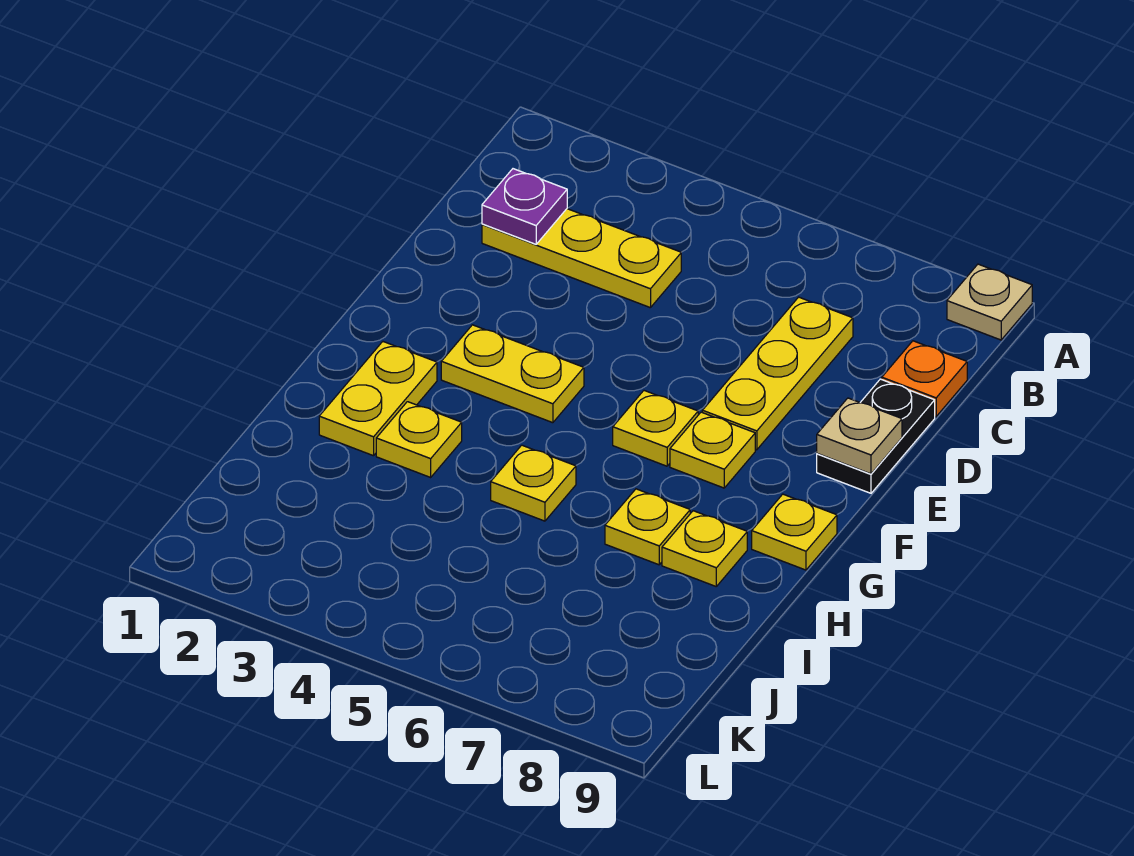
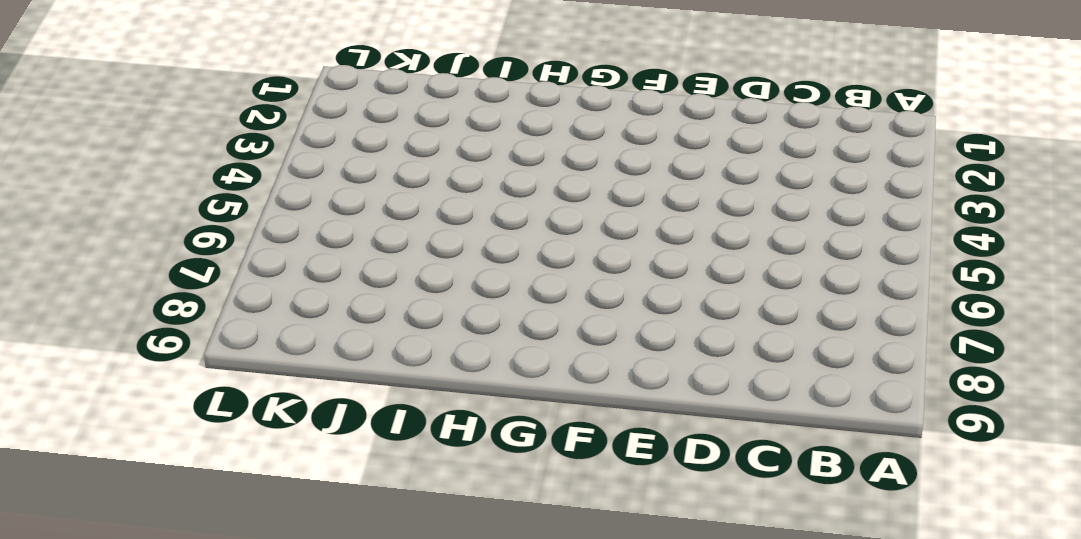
none -> tan plate A9 level 1
none -> yellow plate C2:C4 level 1
none -> yellow plate C7:E7 level 1

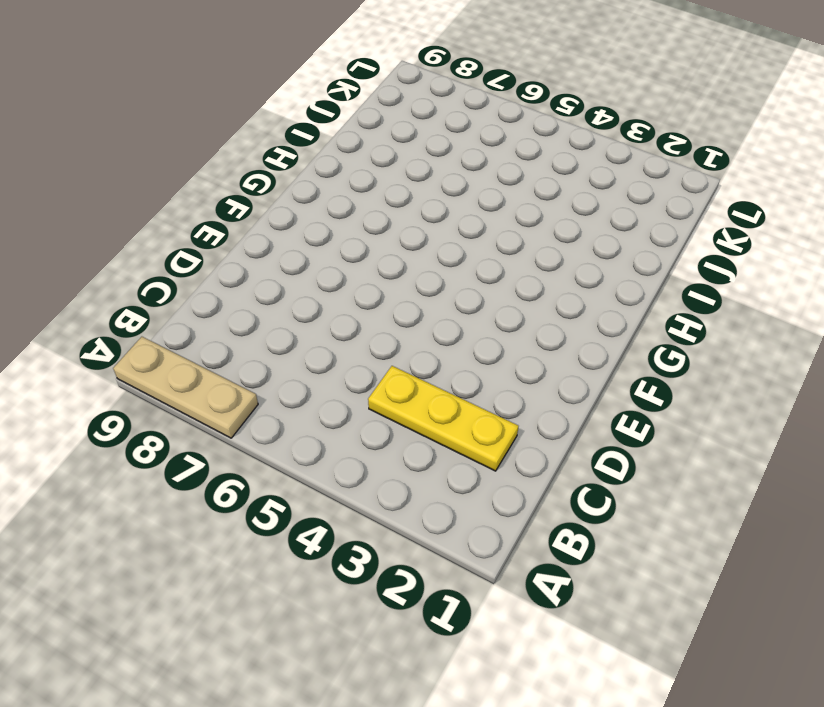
tan plate A7:A9 level 1 -> tan plate A9 level 1
none -> yellow plate C7:E7 level 1
none -> orange plate C9 level 1
none -> black plate D9:E9 level 1

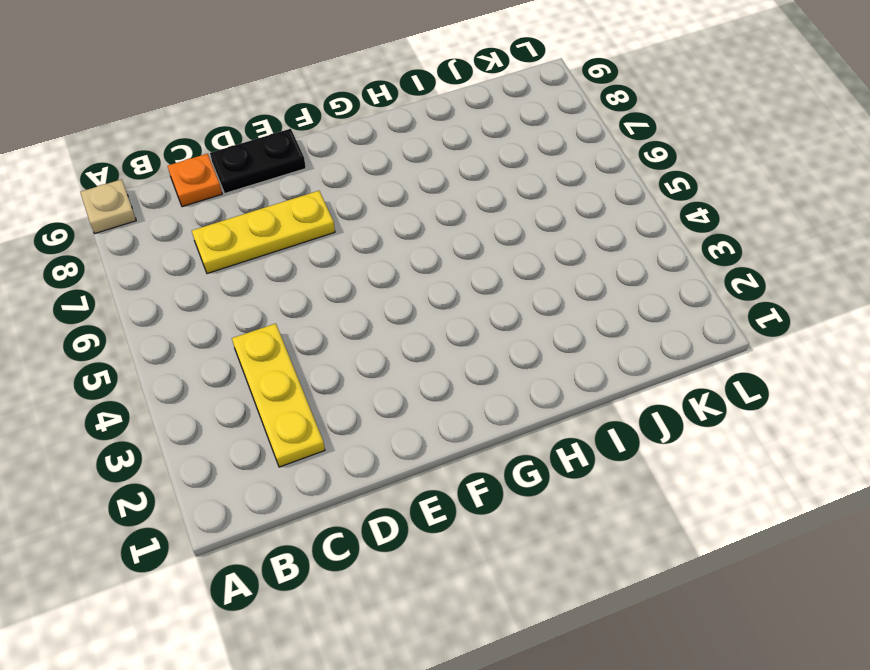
none -> yellow plate F3:F4 level 1
none -> yellow plate F6 level 1
none -> yellow plate F7 level 1

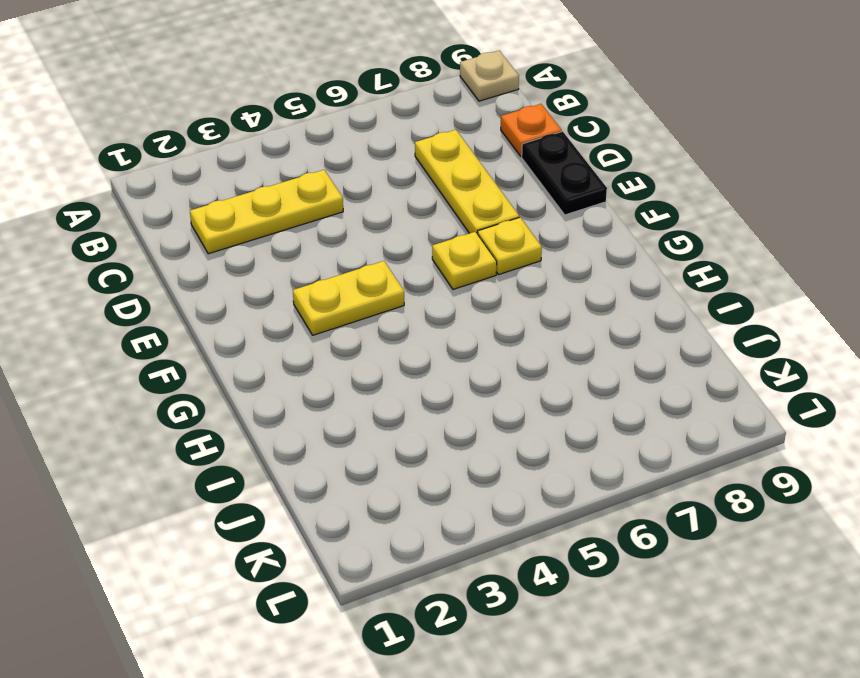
none -> yellow plate G2:H2 level 1
none -> yellow plate G9 level 1
none -> yellow plate H3 level 1

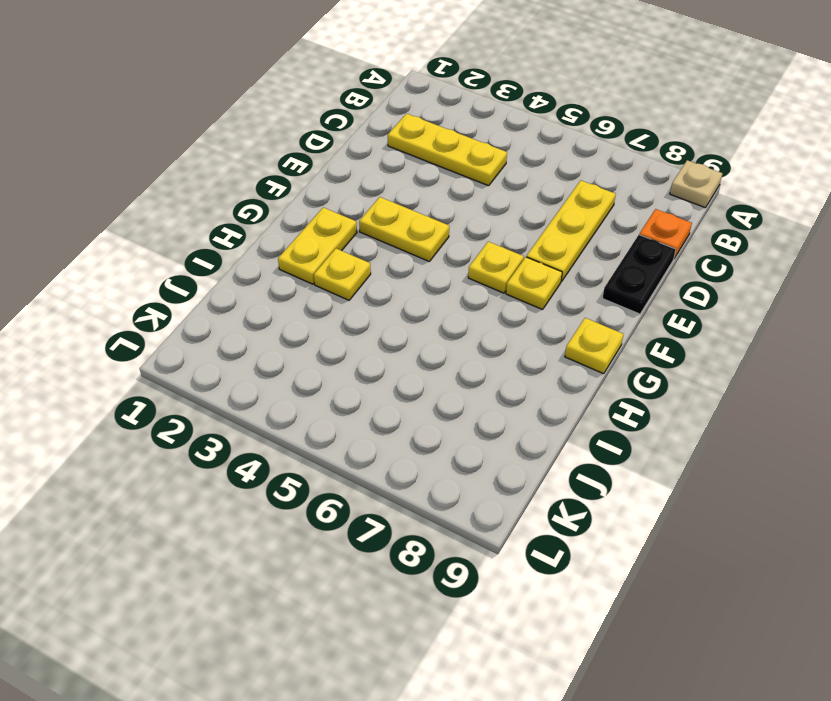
none -> yellow plate H5 level 1
none -> yellow plate H7 level 1
none -> yellow plate H8 level 1

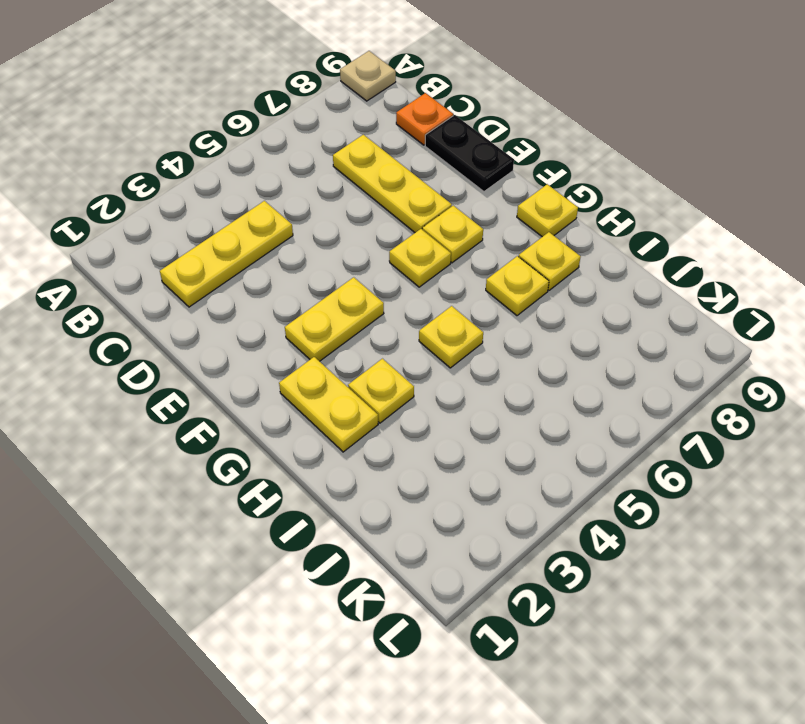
none -> purple plate C2 level 2
none -> tan plate E9 level 2

